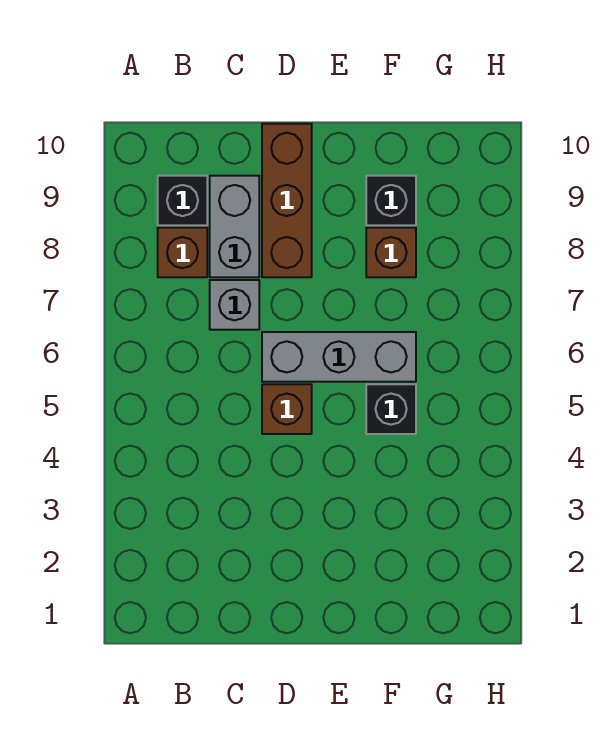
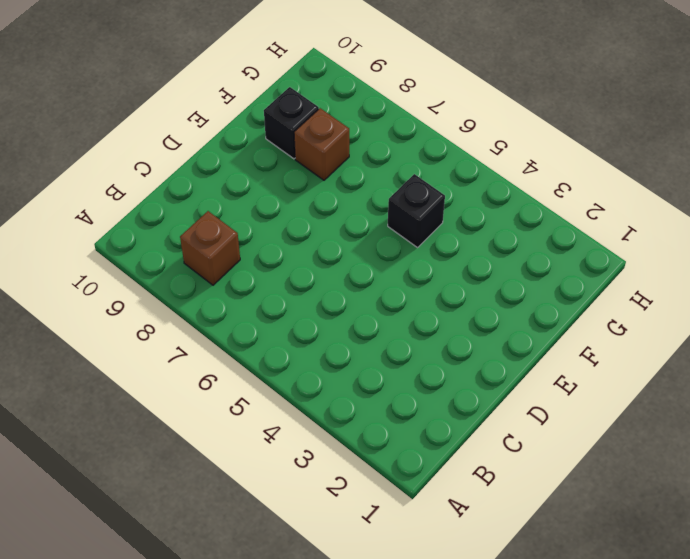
none -> black brick B9 level 1
none -> grey brick C7 level 1

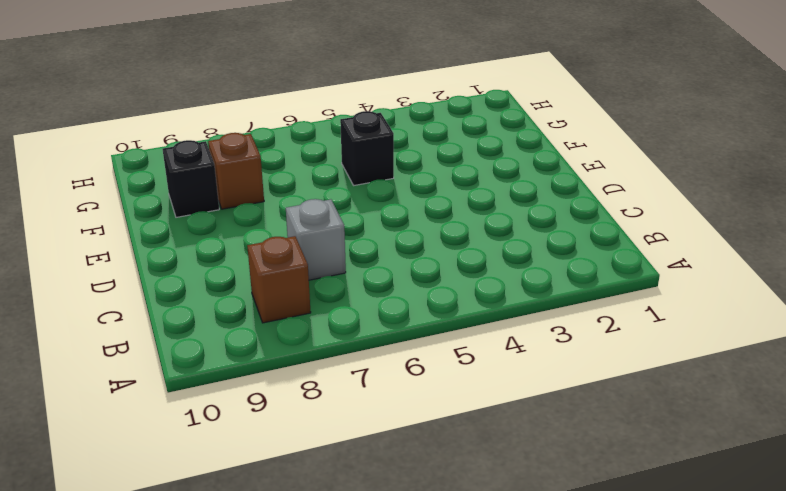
none -> black brick B9 level 1
none -> grey brick C8:C9 level 1

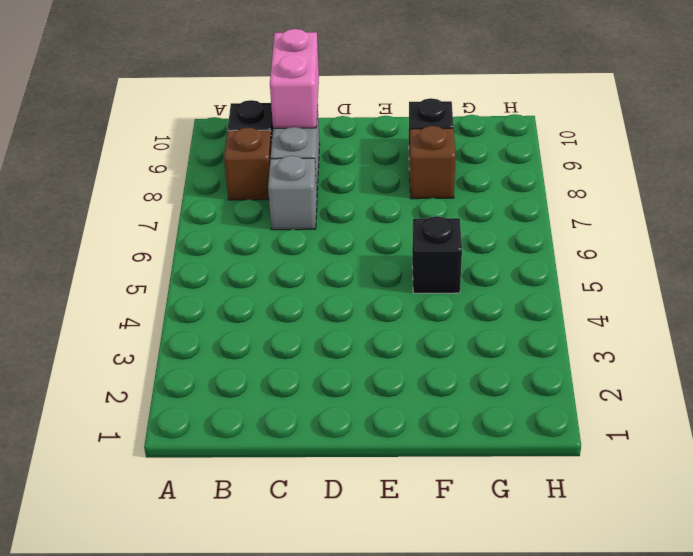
pink brick C9:C10 level 2 -> none
none -> brown brick D5 level 1
none -> grey brick D6:F6 level 1

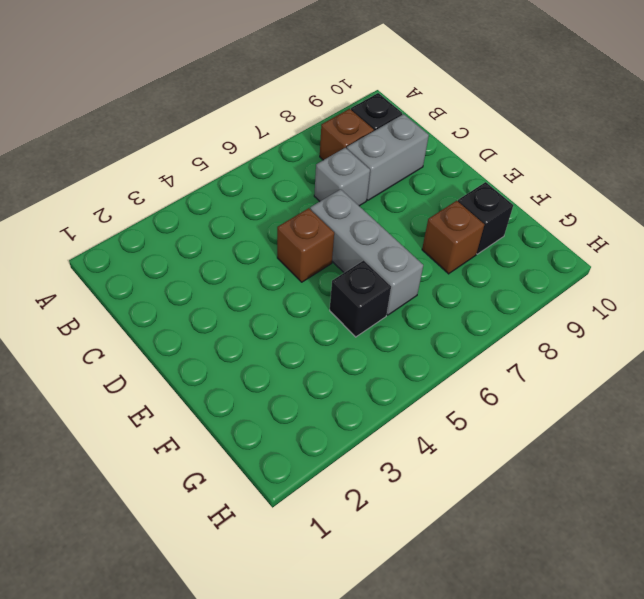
none -> brown brick D8:D10 level 1

